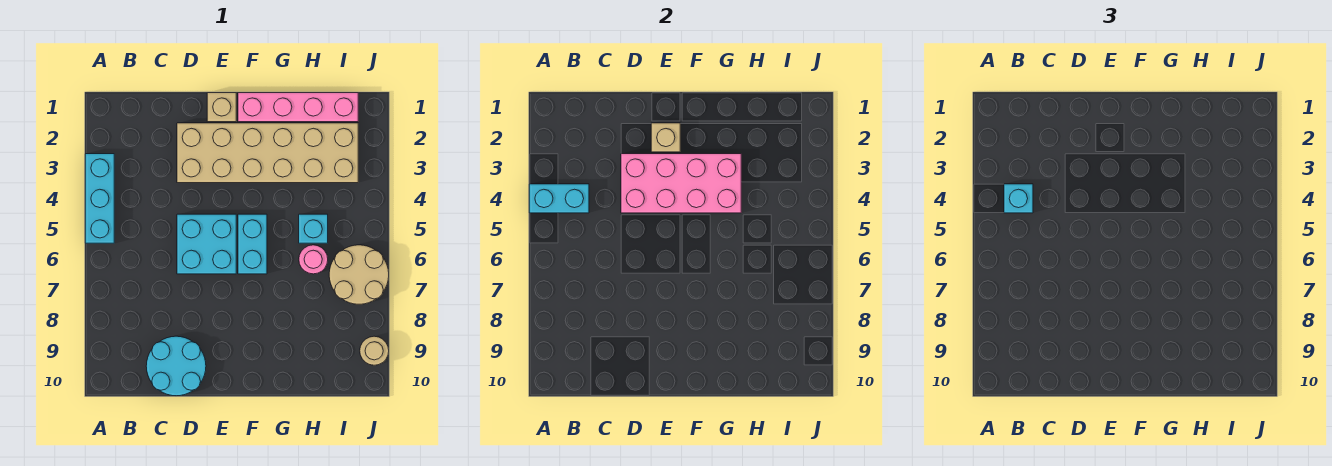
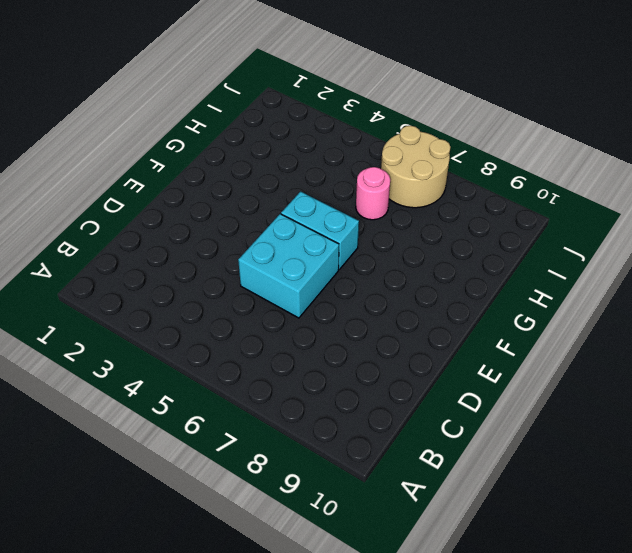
none -> cyan brick A3:A5 level 1
none -> cyan round brick C9:D10 level 1
none -> tan brick D2:I3 level 1

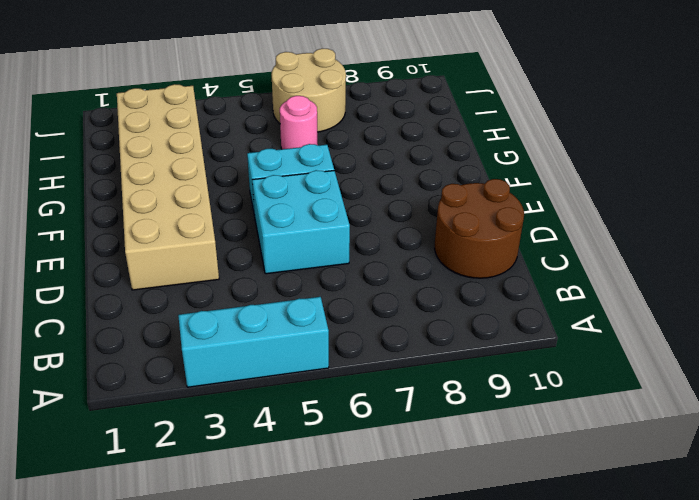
brown round brick C9:D10 level 1 -> cyan round brick C9:D10 level 1
none -> tan brick E1 level 1
none -> pink brick F1:I1 level 1
none -> cyan brick H5 level 1

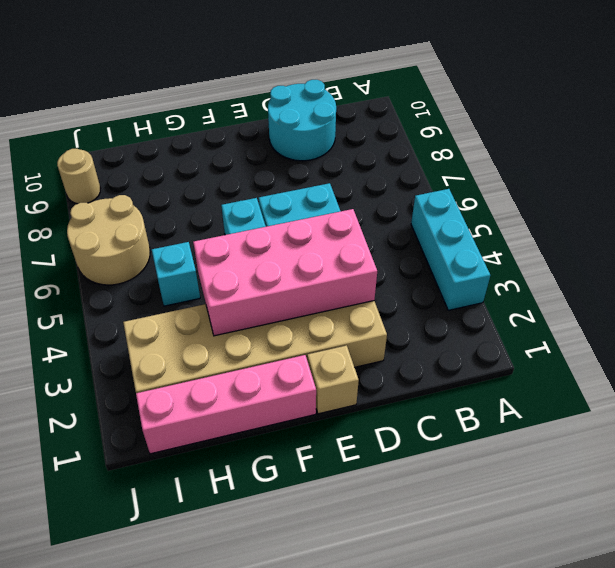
none -> pink round brick H6 level 1
none -> cyan brick A4:B4 level 2
none -> tan brick E2 level 2

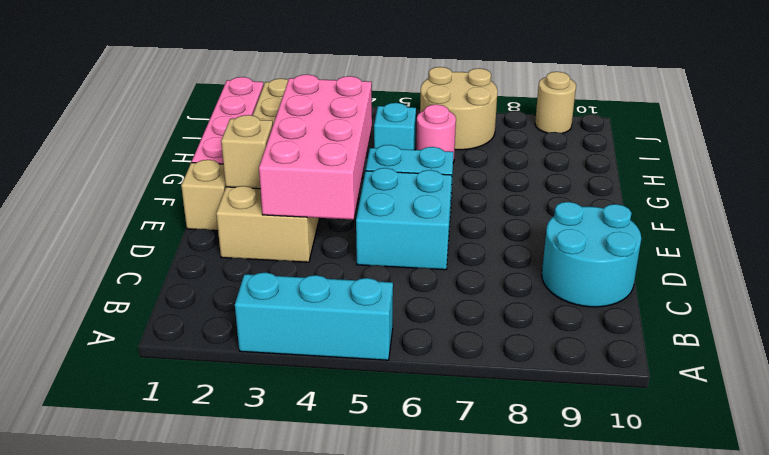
none -> cyan brick A4:B4 level 2
none -> cyan brick B4 level 3

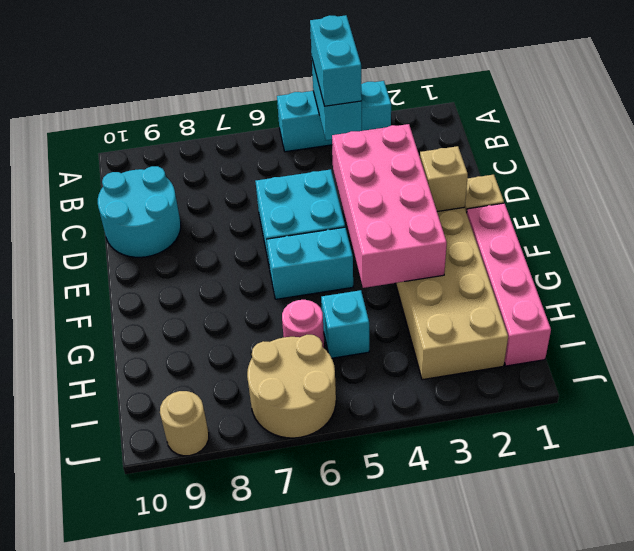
cyan brick A4:B4 level 3 -> cyan brick B4 level 3

